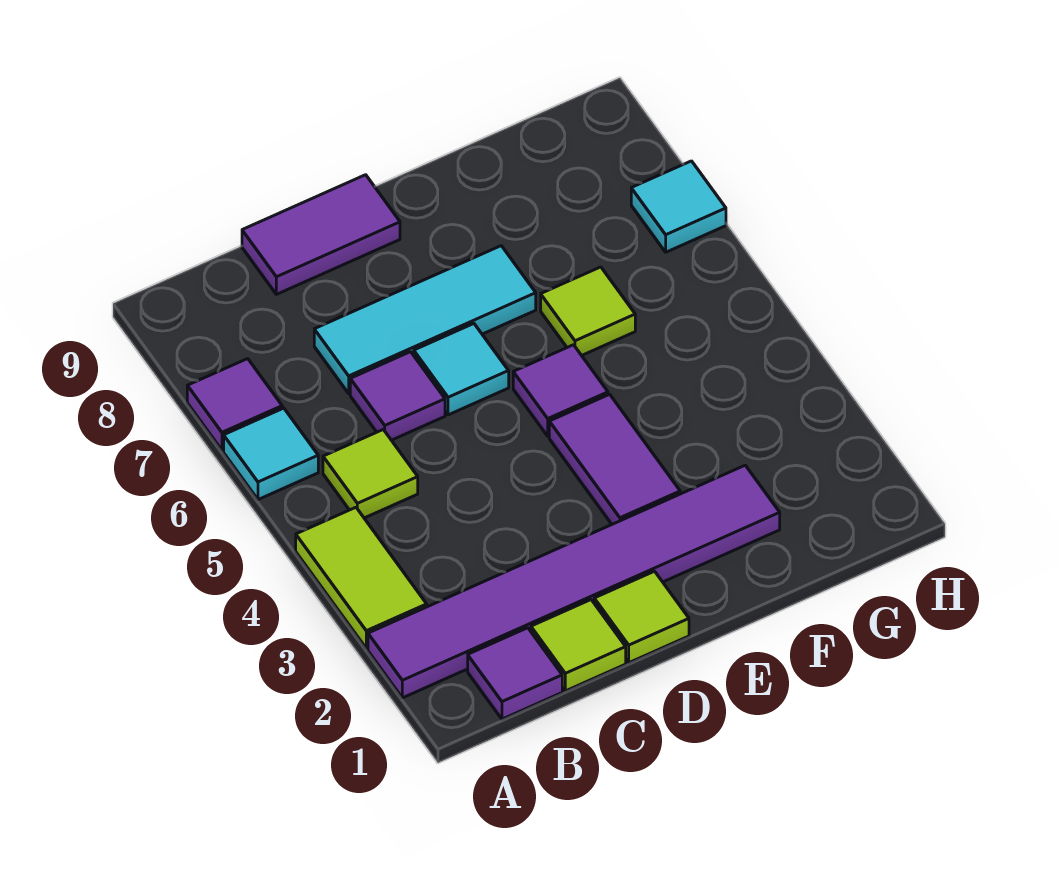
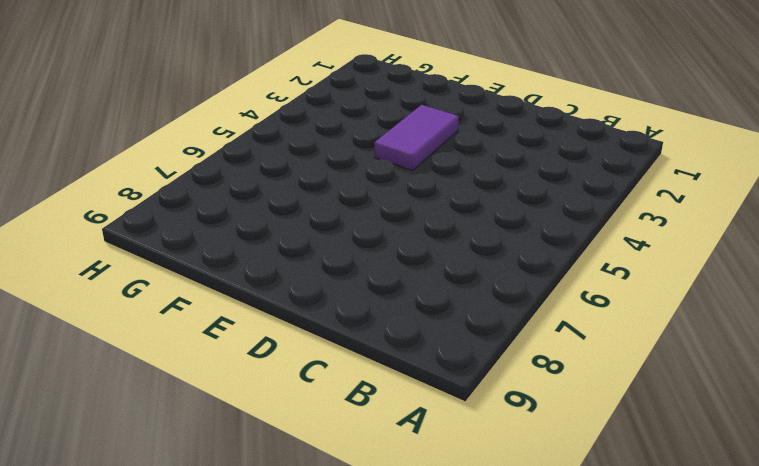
none -> purple tile A2:F2 level 1
none -> lime tile A3:A4 level 1
none -> cyan tile A6 level 1

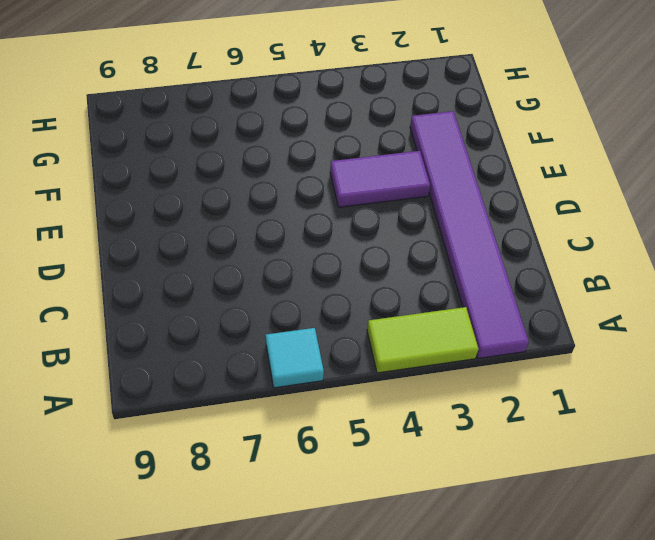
none -> purple tile A7 level 1
none -> purple tile B1 level 1
none -> lime tile B5 level 1

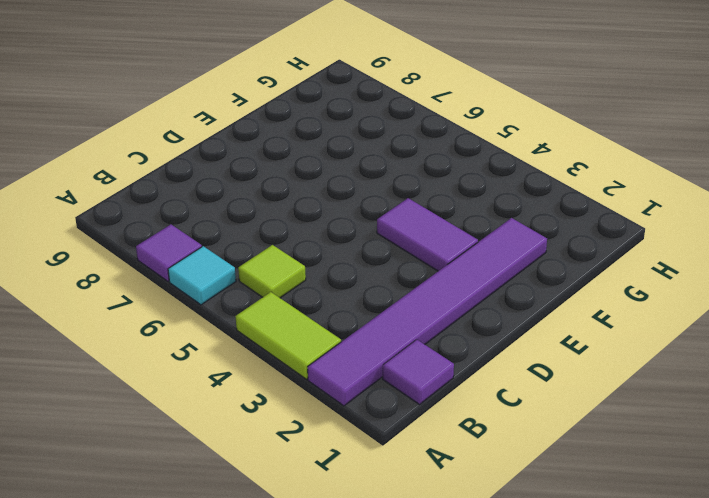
none -> lime tile C1 level 1
none -> purple tile C6 level 1
none -> cyan tile C7:E7 level 1

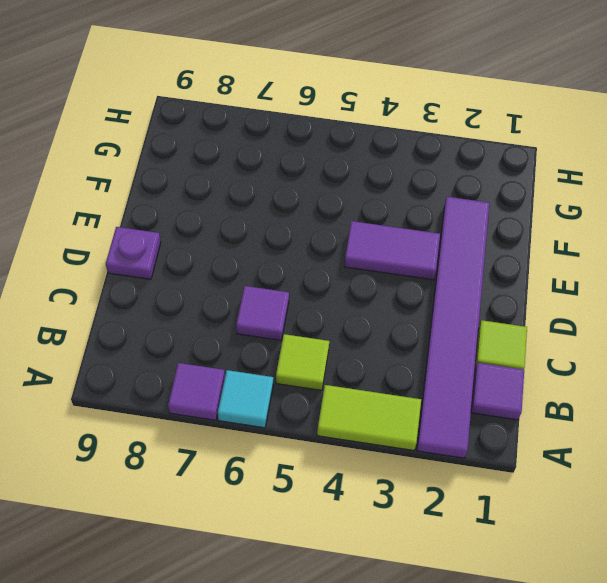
purple plate D9 level 1 -> purple tile C9:D9 level 1
none -> cyan tile C7:E7 level 1
none -> lime tile D1 level 1
none -> cyan tile D6 level 1

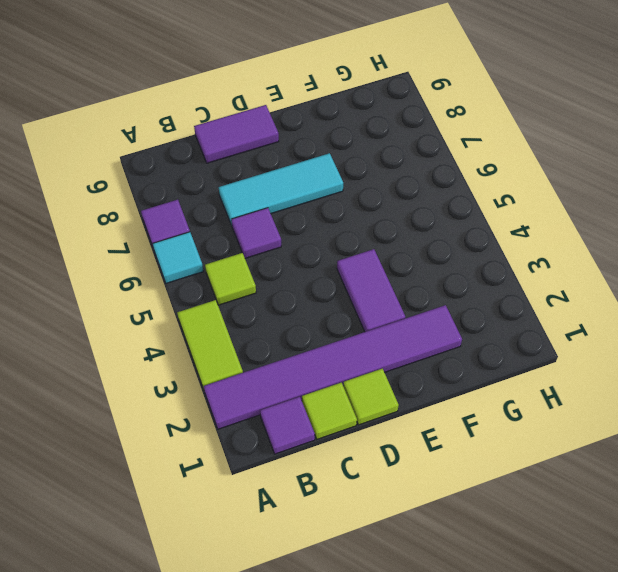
none -> cyan tile D6 level 1
none -> purple tile E5 level 1
none -> lime tile F6 level 1

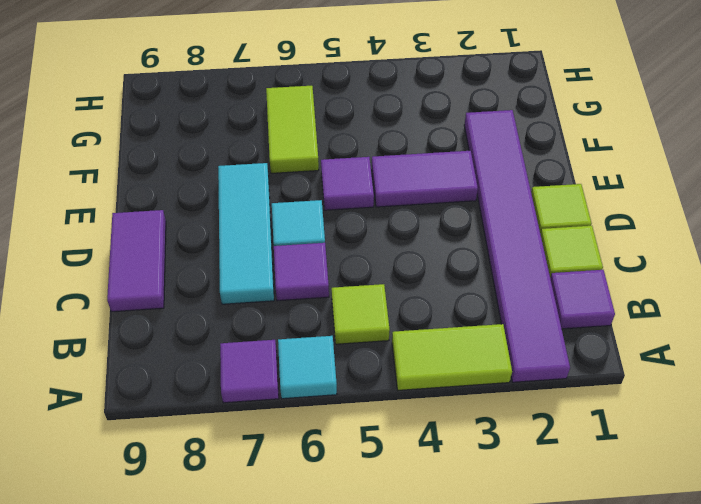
lime tile F6:G6 level 1 -> lime tile F6 level 1
none -> cyan tile H7 level 1

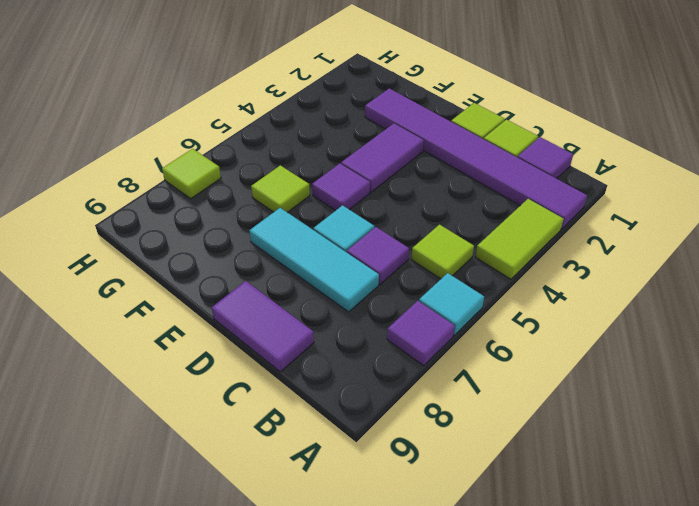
lime tile H7 level 1 -> cyan tile H7 level 1

